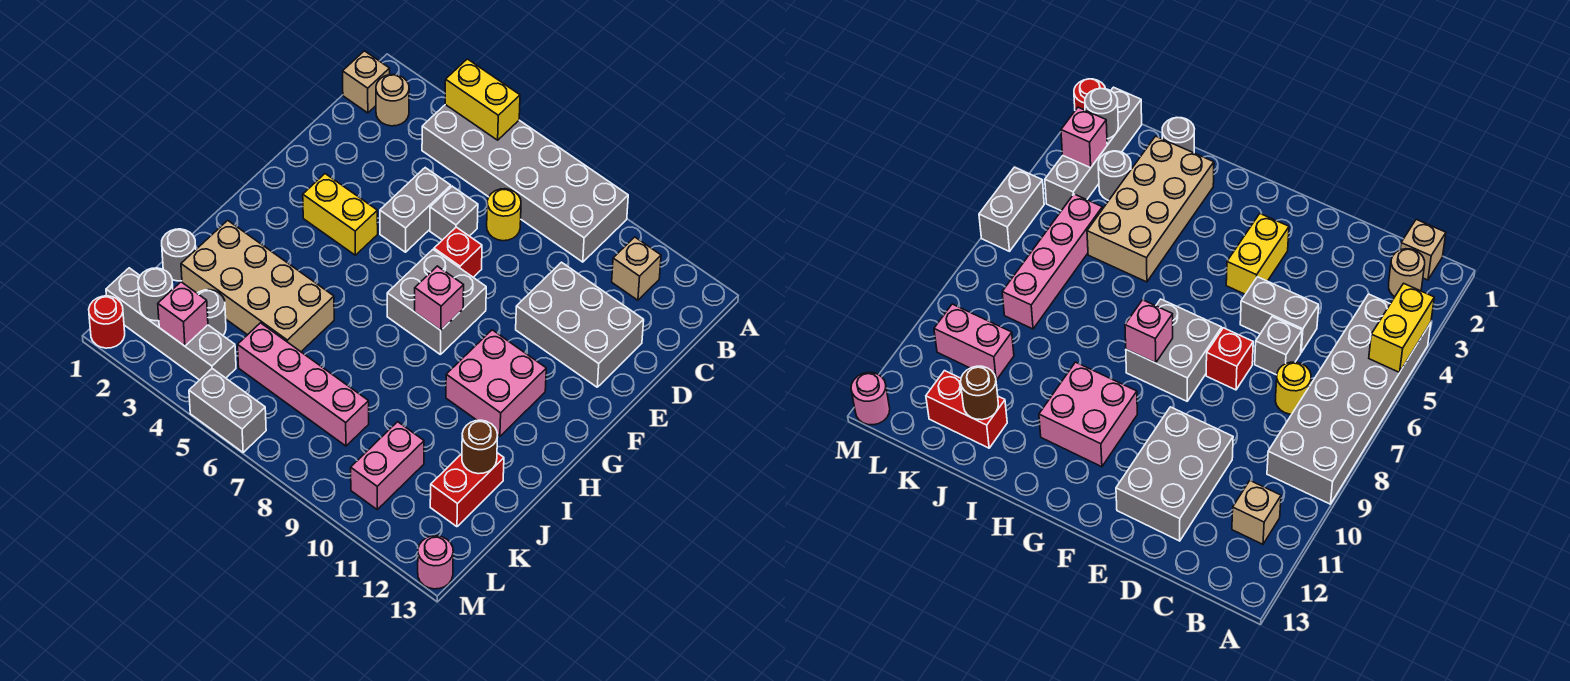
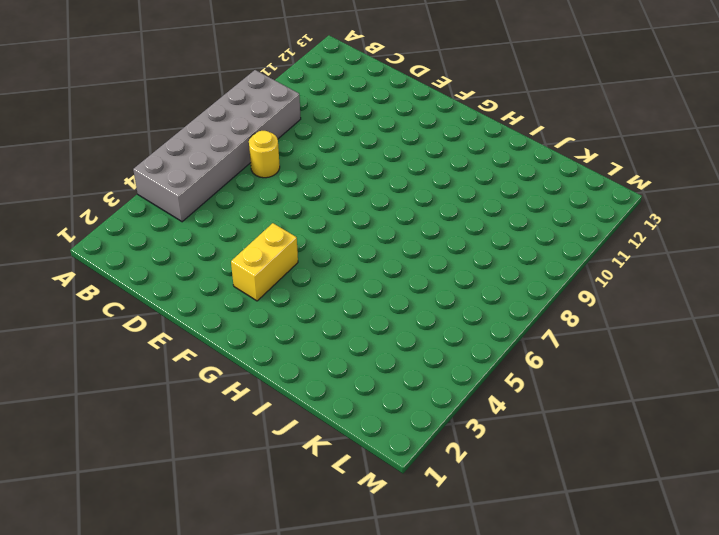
none -> tan brick B1 level 1
none -> tan round brick B2 level 1
none -> tan brick B11 level 1

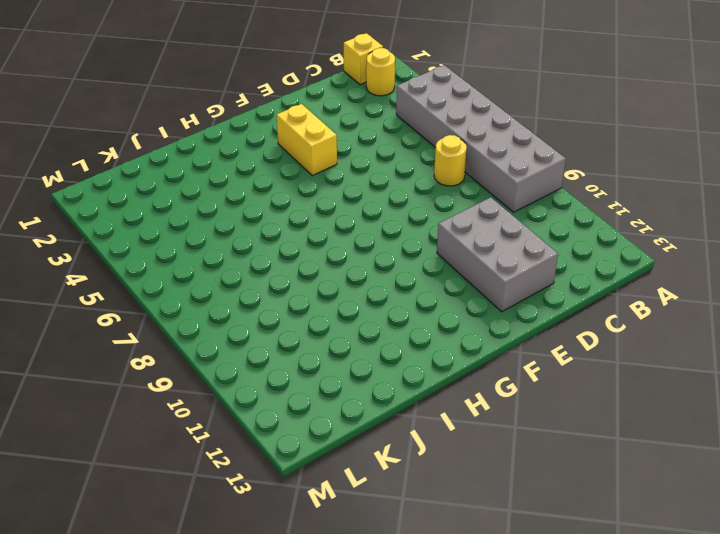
yellow brick B1 level 1 -> tan brick B1 level 1
yellow round brick B2 level 1 -> tan round brick B2 level 1
none -> tan brick B11 level 1
none -> grey brick D5:E5 level 1
none -> grey brick D6 level 1

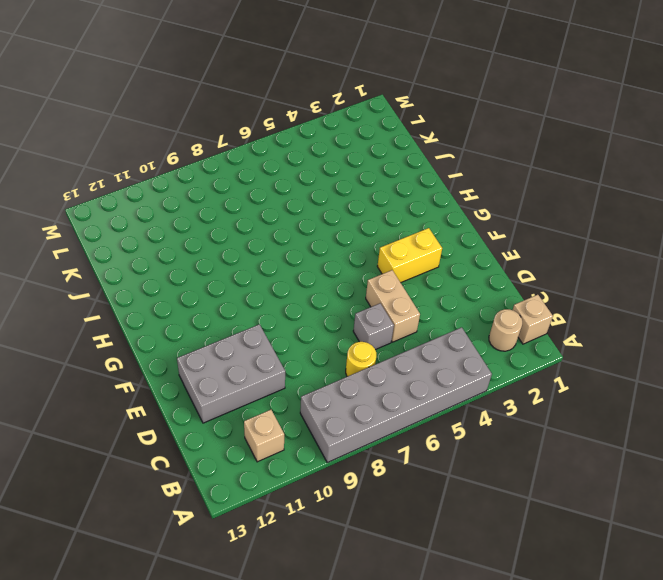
tan brick D5:E5 level 1 -> grey brick D5:E5 level 1
none -> red brick E7 level 1
none -> grey brick F7:G8 level 1
none -> pink brick G10:H11 level 1

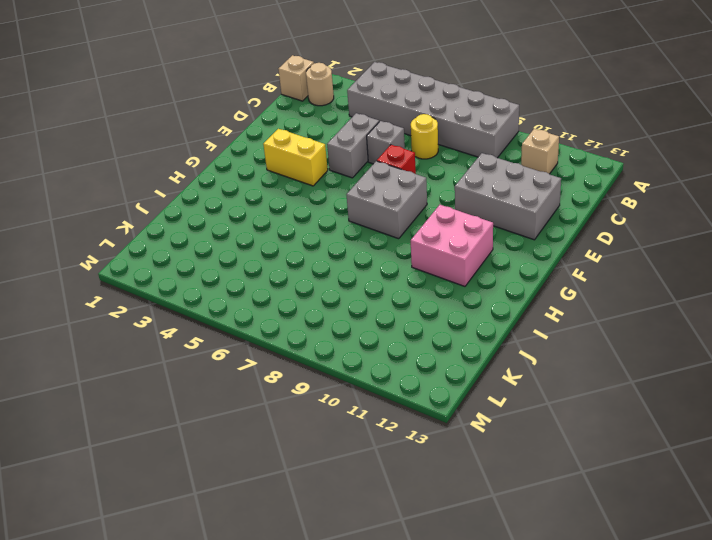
none -> tan brick I2:J5 level 1
none -> grey round brick J1 level 1
none -> red brick J12:K12 level 1

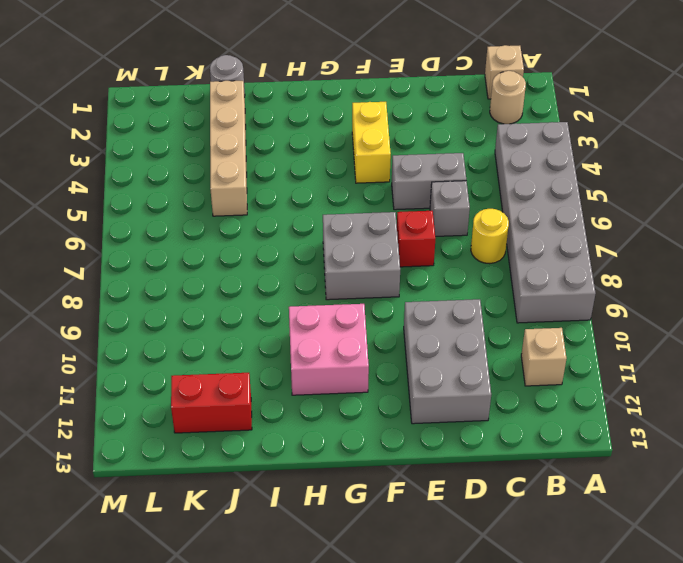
tan brick J2:J5 level 1 -> tan brick I2:J5 level 1
none -> grey round brick K3 level 1
none -> pink brick K5:K8 level 1
none -> pink brick K10:L10 level 1

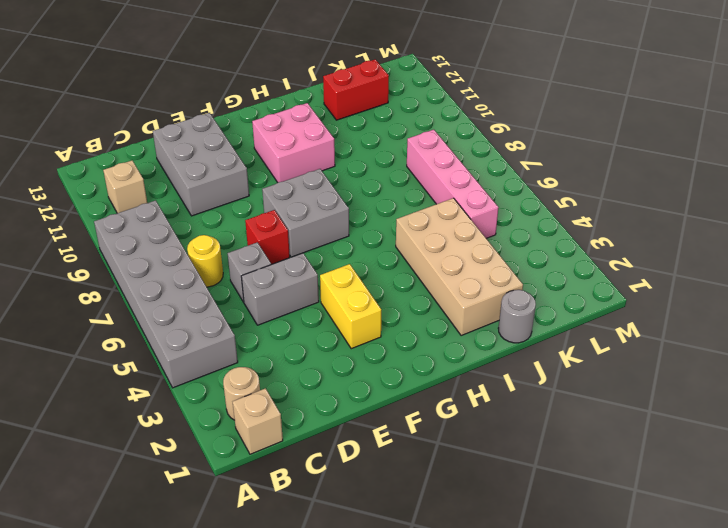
none -> grey round brick K3 level 1
none -> pink brick K10:L10 level 1
none -> grey brick L1:L4 level 1

